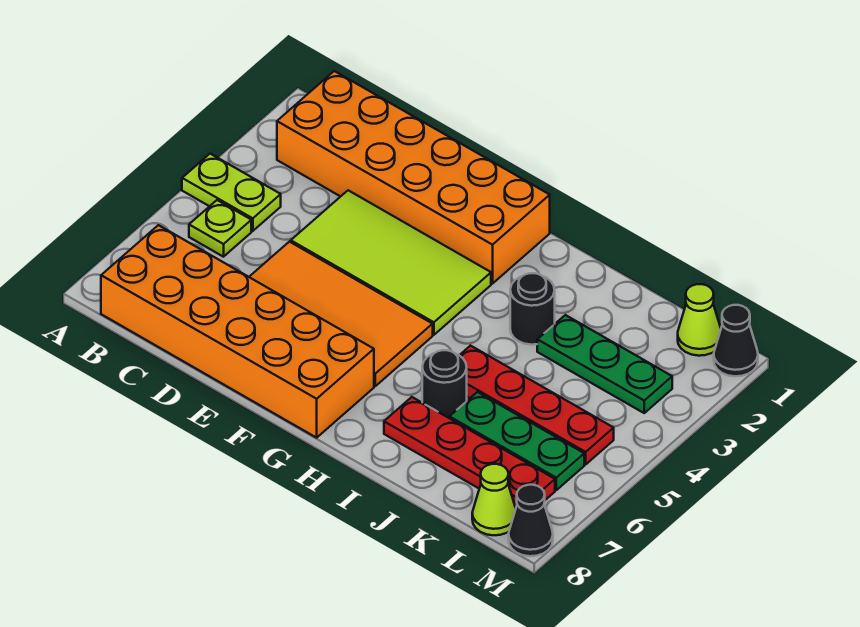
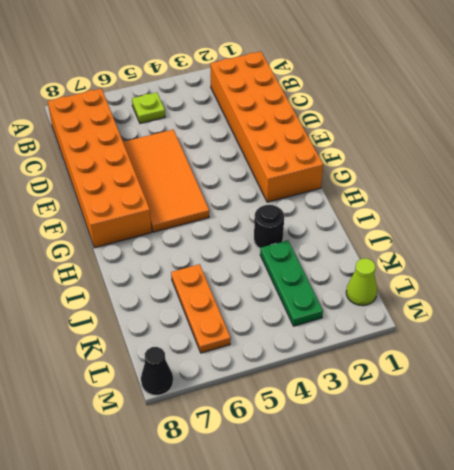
orange plate J6:L6 level 1 -> green plate J6:L6 level 1
none -> lime plate A4:B4 level 1
none -> lime tile D3:G4 level 1
none -> red plate I5:L5 level 1

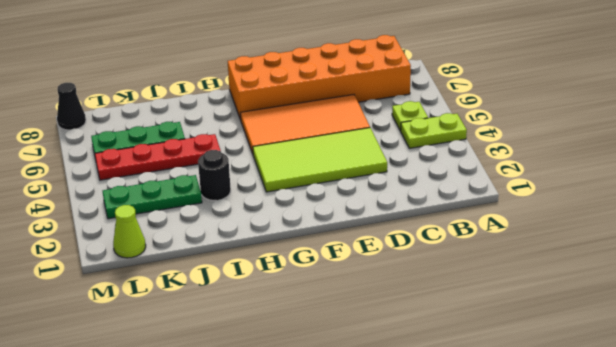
none -> orange brick B1:G2 level 1
none -> black round brick I6 level 1
none -> red plate I7:L7 level 1

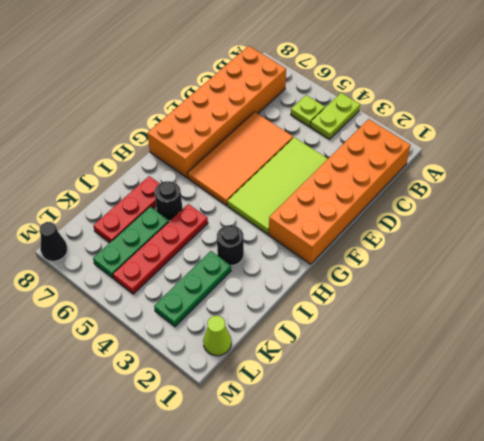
red plate I7:K7 level 1 -> red plate I7:L7 level 1
none -> lime cone L8 level 1
none -> black cone M1 level 1

